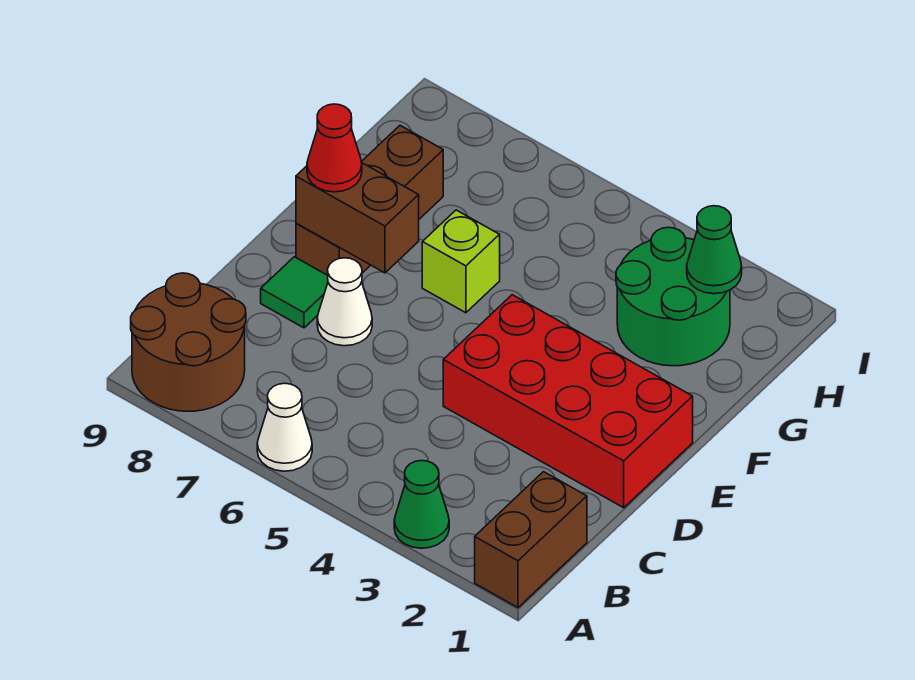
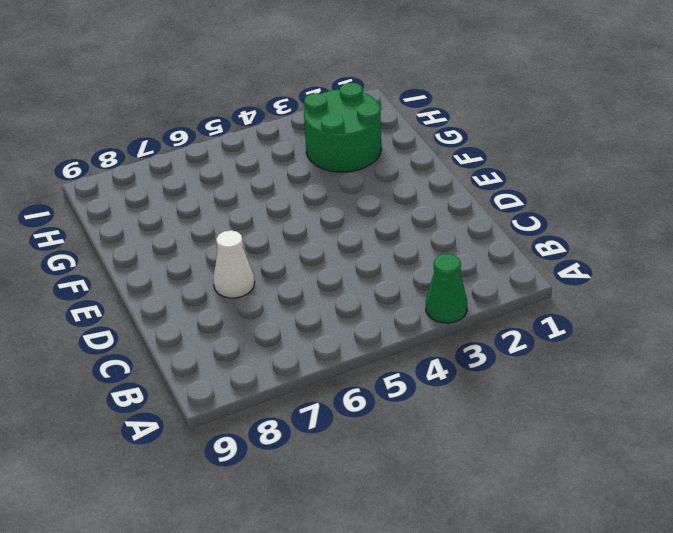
none -> brown brick A1:B1 level 1
none -> white cone A6 level 1
none -> brown round brick A8:B9 level 1

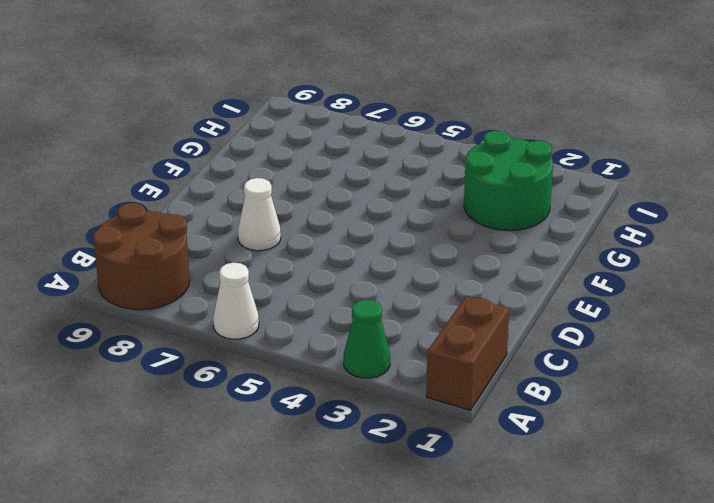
none -> red brick D1:E4 level 1
none -> green tile D8 level 1
none -> brown brick E8:G8 level 1

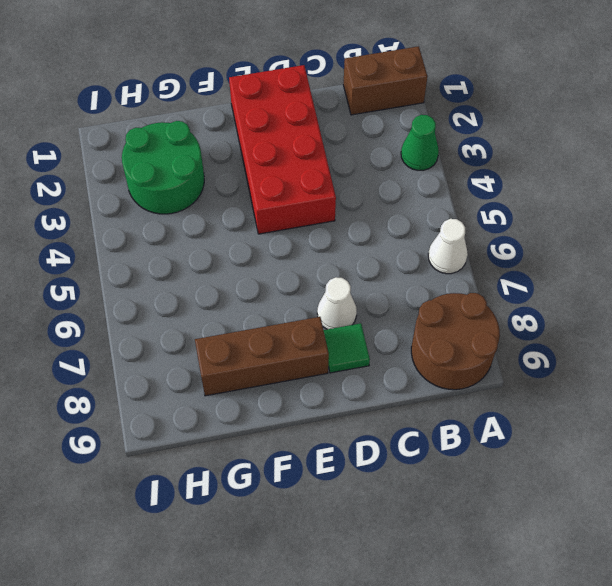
none -> lime brick F6 level 1
none -> brown brick E7:E8 level 2
none -> green cone H2 level 2

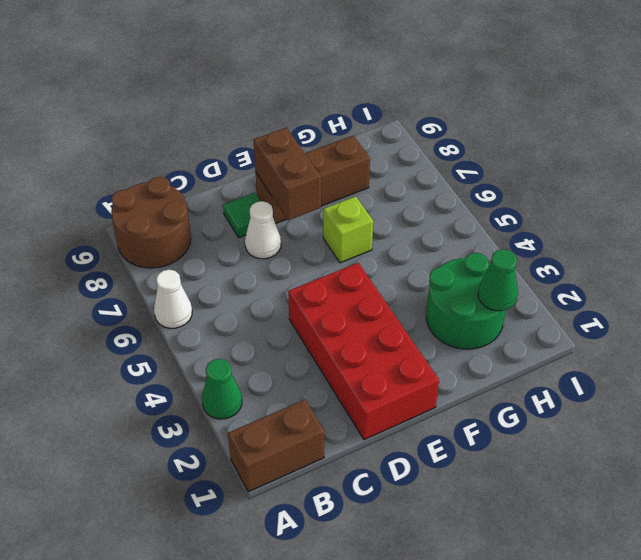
none -> red cone E8 level 3

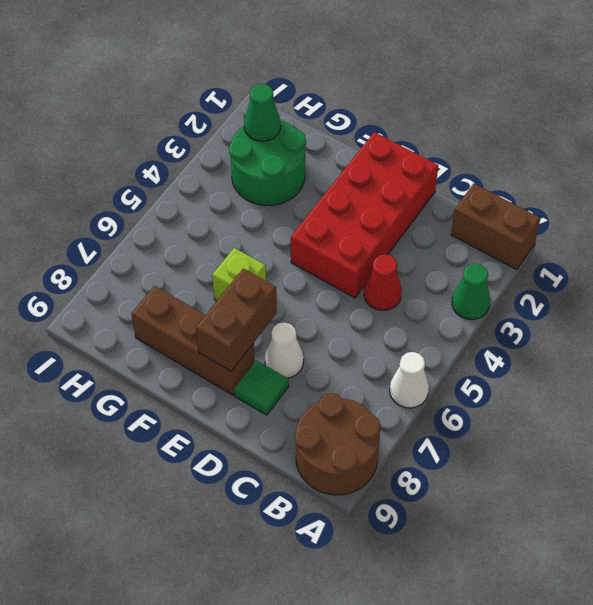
red cone C4 level 1 -> red cone E8 level 3

